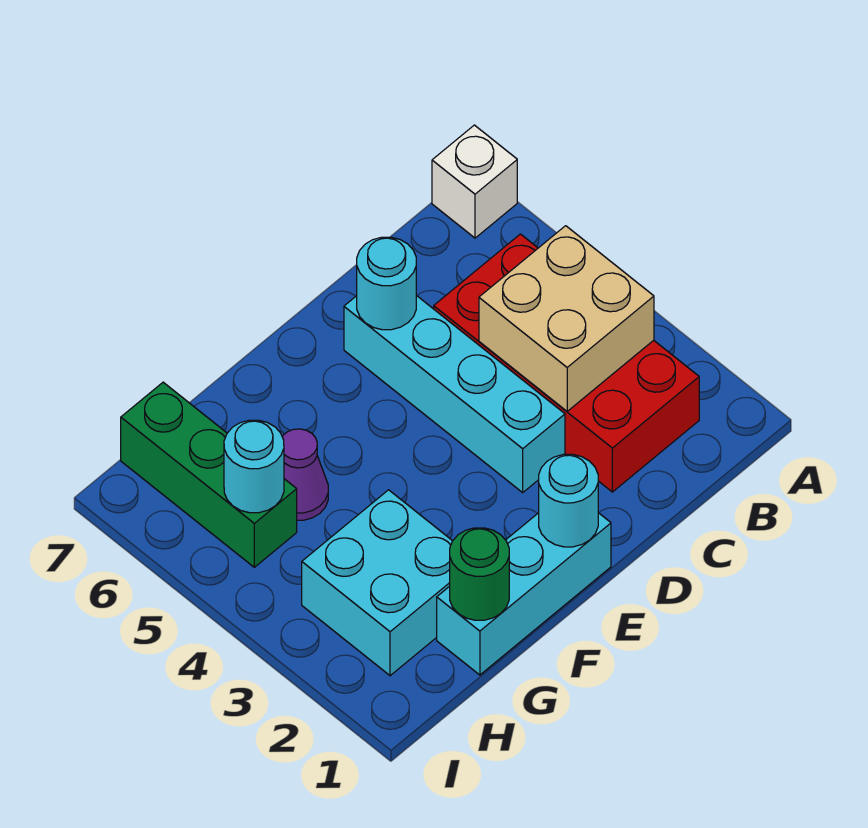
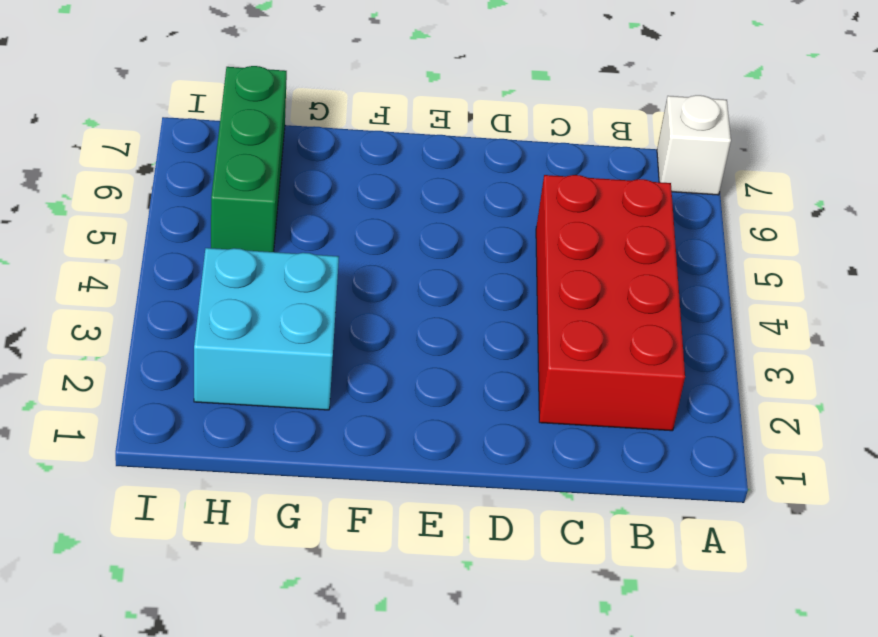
none -> cyan brick D3:D6 level 1
none -> cyan brick E1:G1 level 1
none -> purple cone G5 level 1

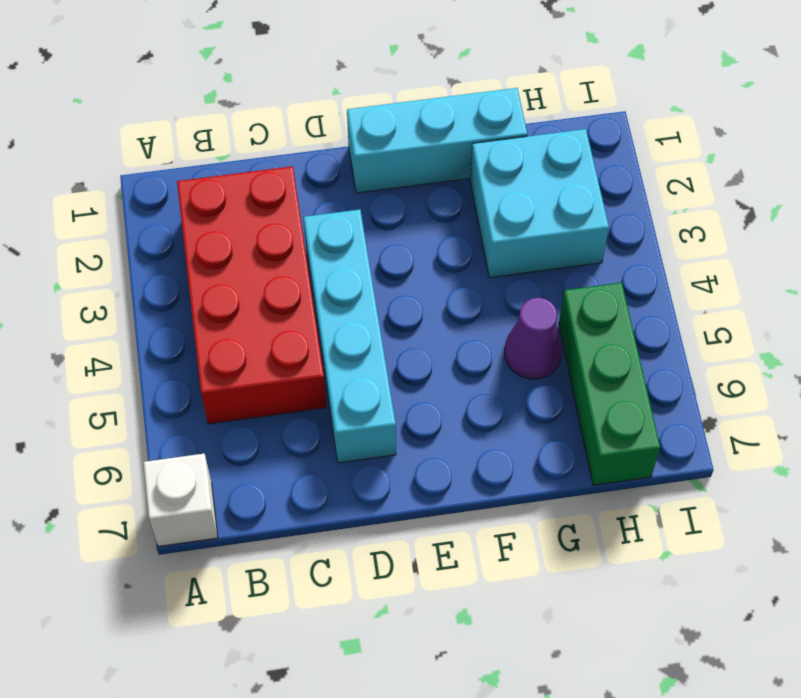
none -> tan brick B3:C4 level 2
none -> cyan round brick D6 level 2
none -> cyan round brick E1 level 2

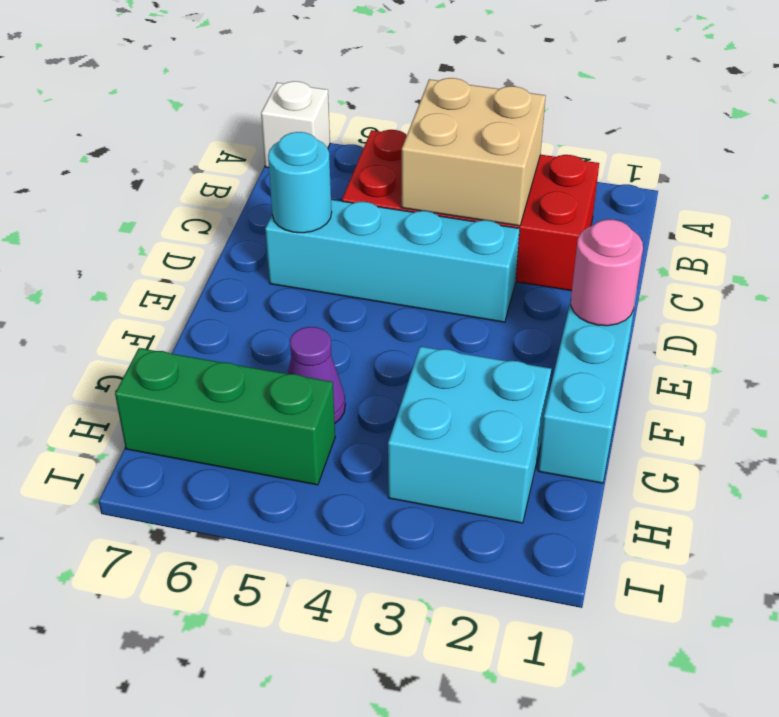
pink round brick E1 level 2 -> cyan round brick E1 level 2
none -> green round brick G1 level 2
none -> cyan round brick H5 level 2

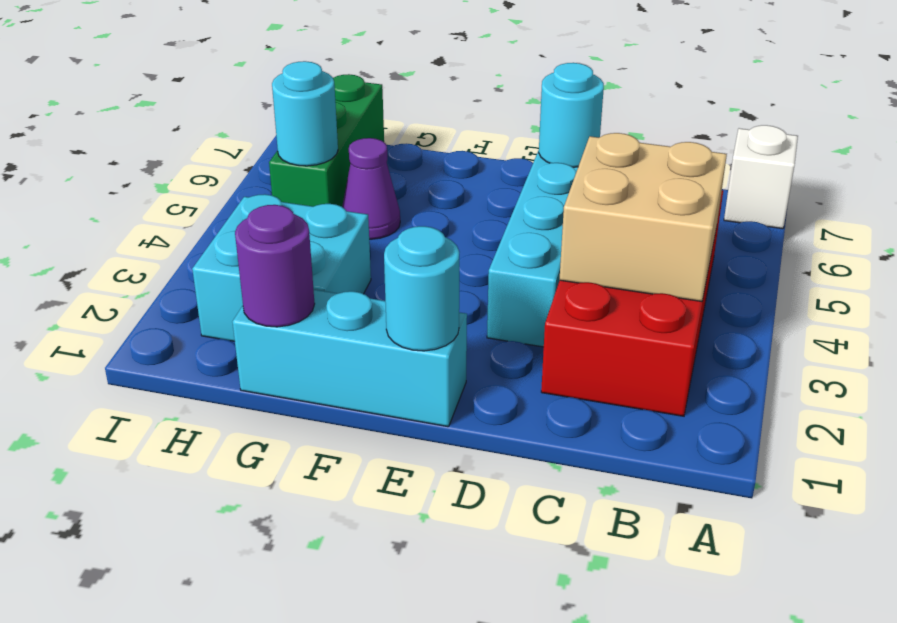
purple round brick G1 level 2 -> green round brick G1 level 2

